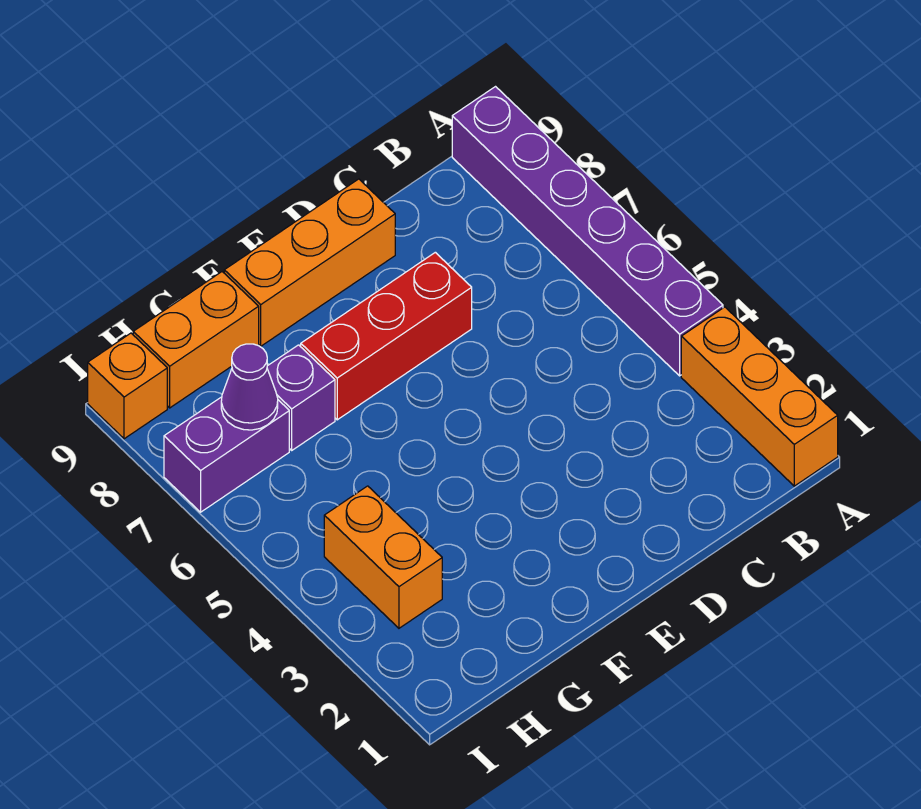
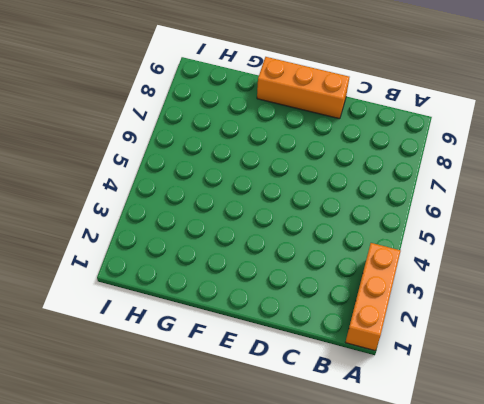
none -> purple brick A4:A9 level 1
none -> red brick D7:F7 level 1

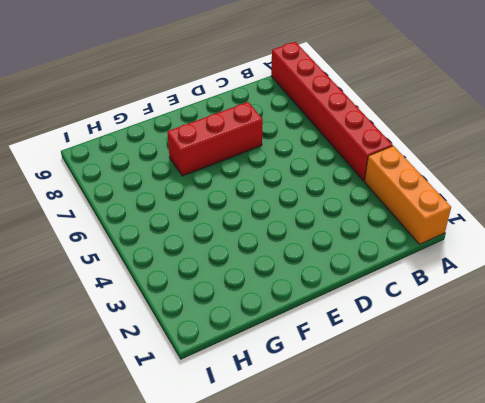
red brick A4:A9 level 1 -> purple brick A4:A9 level 1
none -> orange brick D9:F9 level 1
none -> purple brick G7 level 1

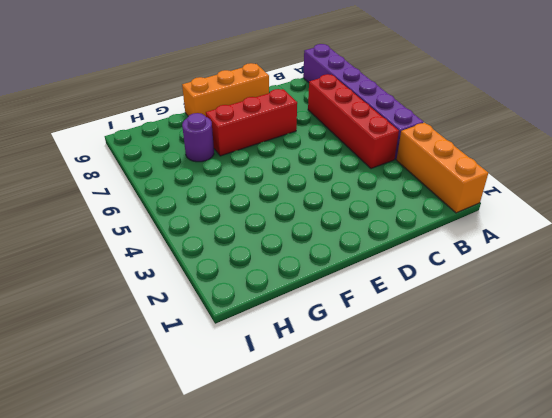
red brick B4:B7 level 1 -> none
purple round brick G7 level 1 -> purple brick G7 level 1
none -> orange brick G9:H9 level 1
none -> orange brick H3:H4 level 1

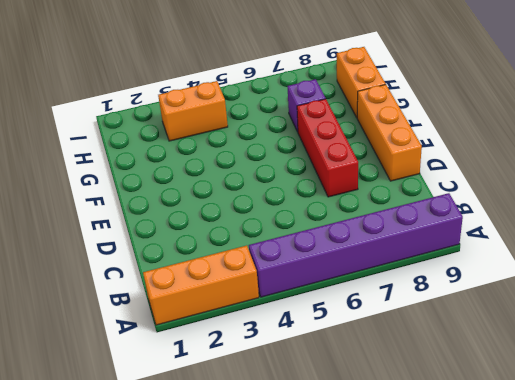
none -> purple brick H7:I7 level 1
none -> orange brick I9 level 1

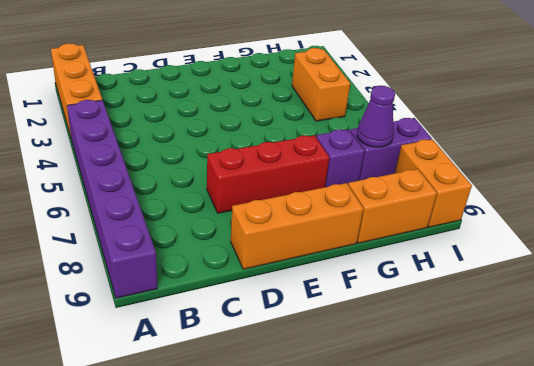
orange brick I8:I9 level 1 -> orange brick I9 level 1

